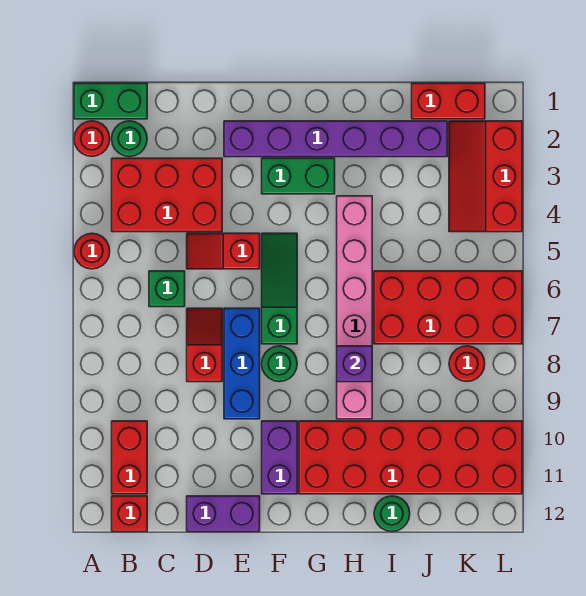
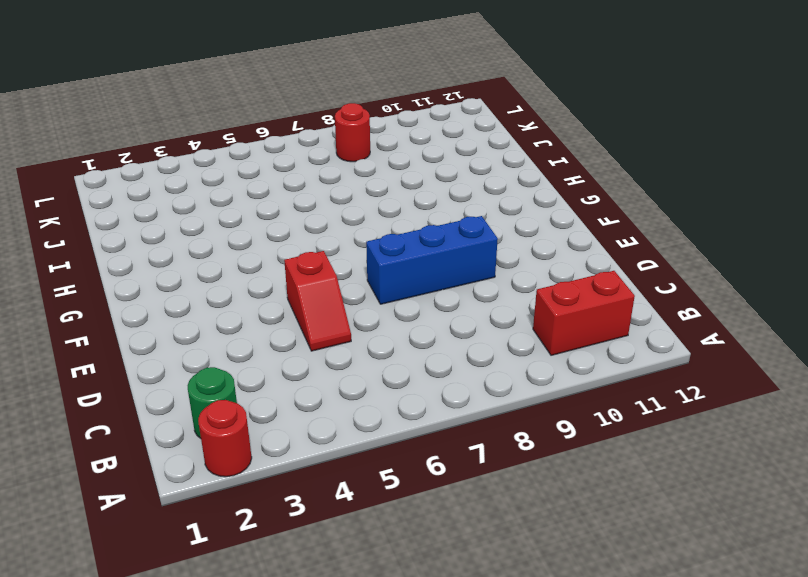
none -> green brick A1:B1 level 1
none -> red round brick A5 level 1
none -> red brick B3:D4 level 1

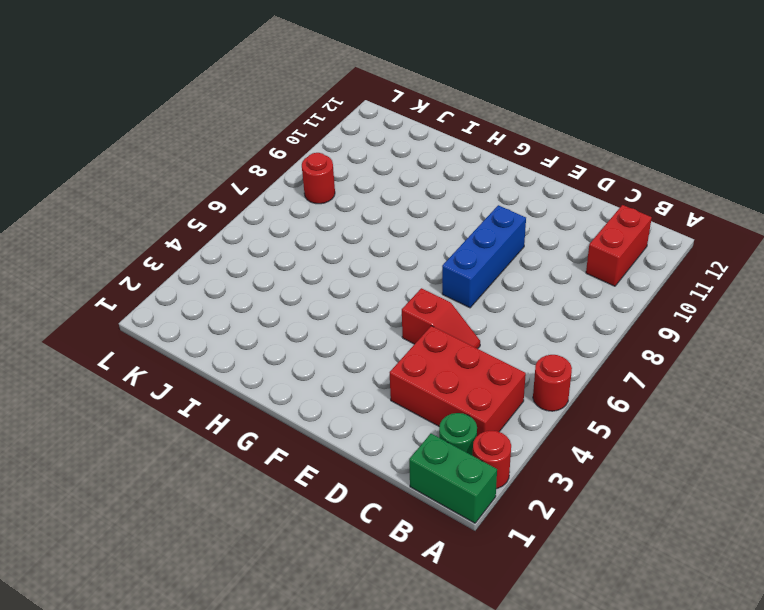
none -> red brick B12 level 1
none -> green brick C6 level 1
none -> red slope D7:D8 level 1 top 8

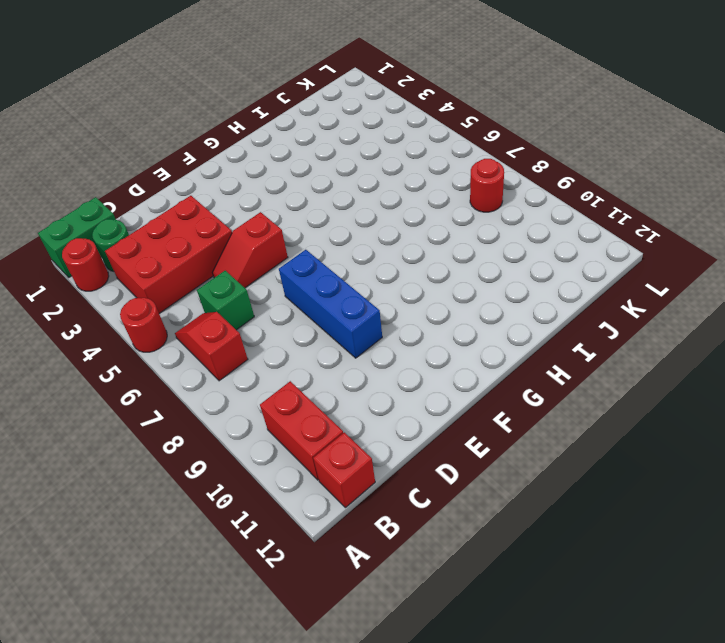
red slope B6:B7 level 1 top 7 -> red slope D7:D8 level 1 top 8
none -> purple brick D12:E12 level 1
none -> purple brick E2:J2 level 1
none -> green brick F3:G3 level 1

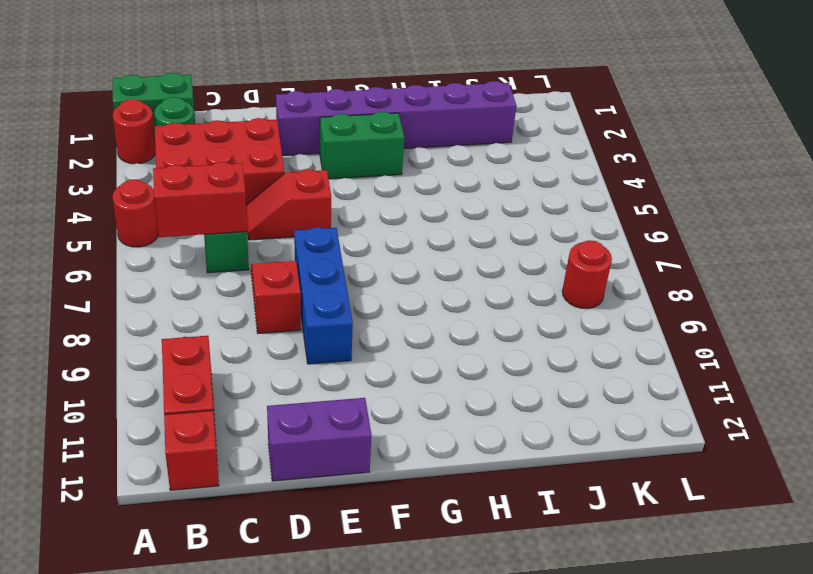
red brick B6:C6 level 2 -> red brick J1:K1 level 1
none -> green slope F5:F7 level 1 top 7
none -> green round brick F8 level 1
none -> purple brick F10:F11 level 1

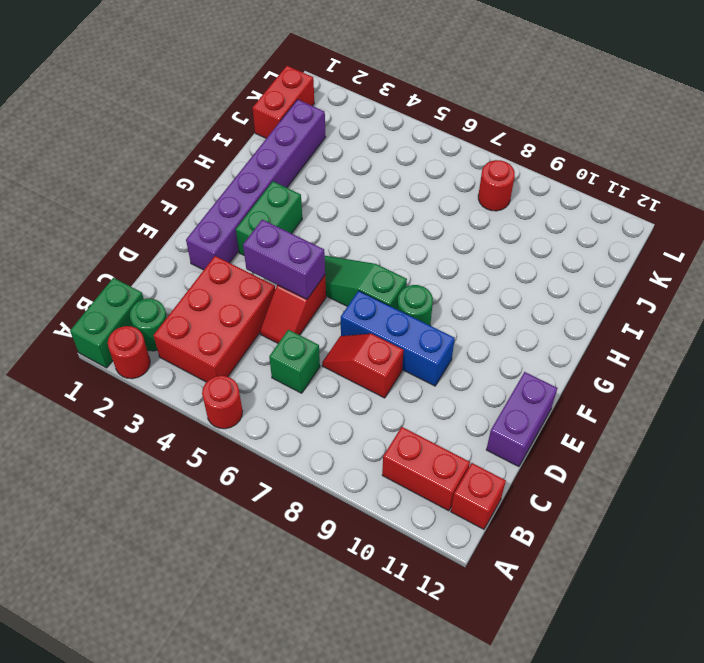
purple brick E4:E5 level 2 -> purple brick F10:F11 level 1
none -> red brick G10:L11 level 1
none -> pink brick H4:H9 level 1
none -> red brick I6:L7 level 1

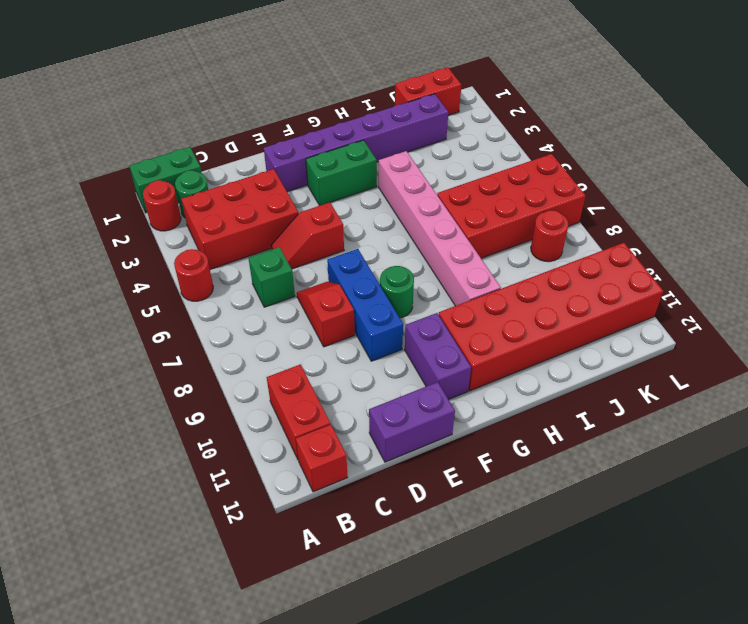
none -> green slope F5:F7 level 1 top 7
none -> green round brick I12 level 1
none -> red slope K2:L4 level 1 top L

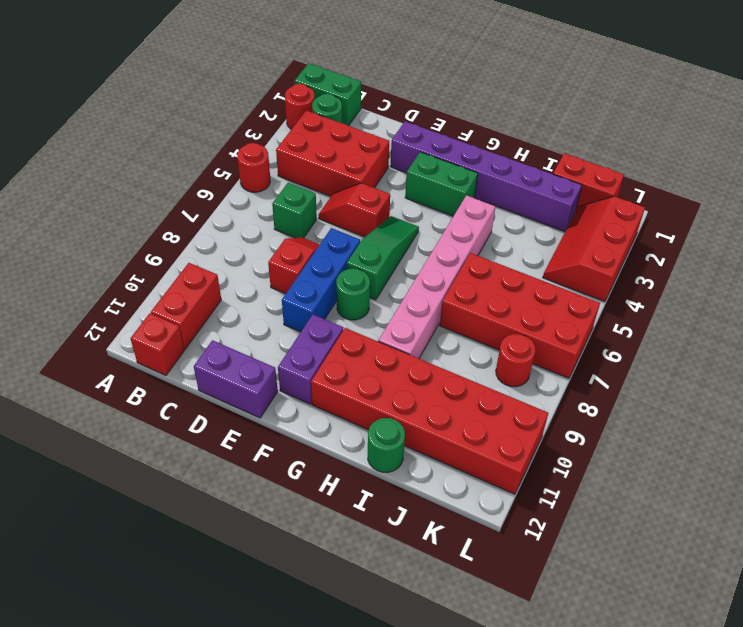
none -> purple brick H8 level 2

